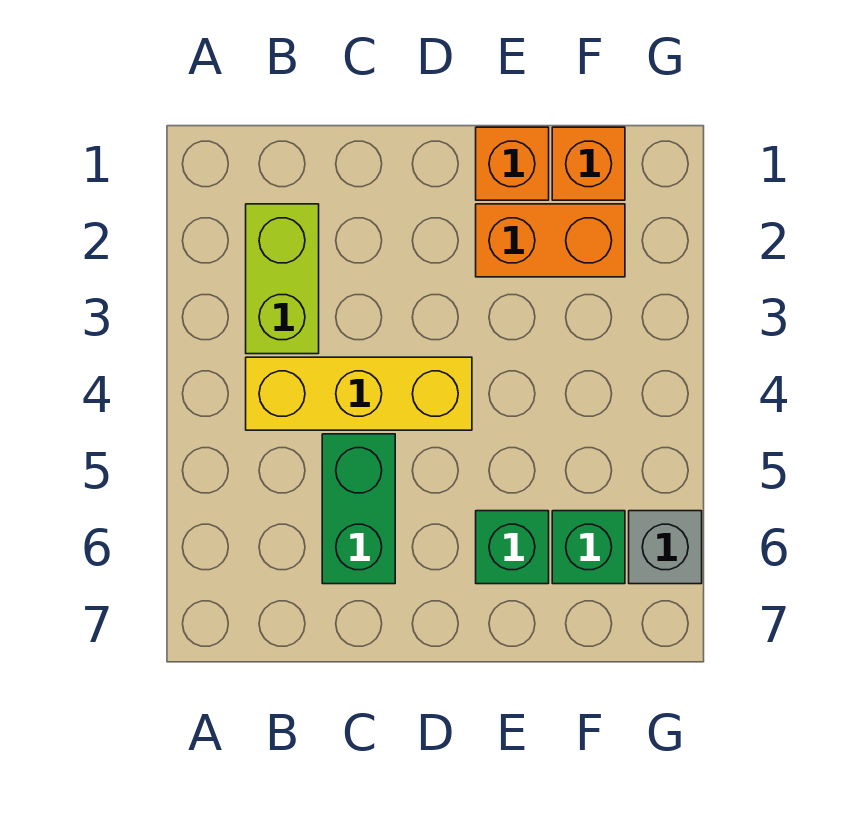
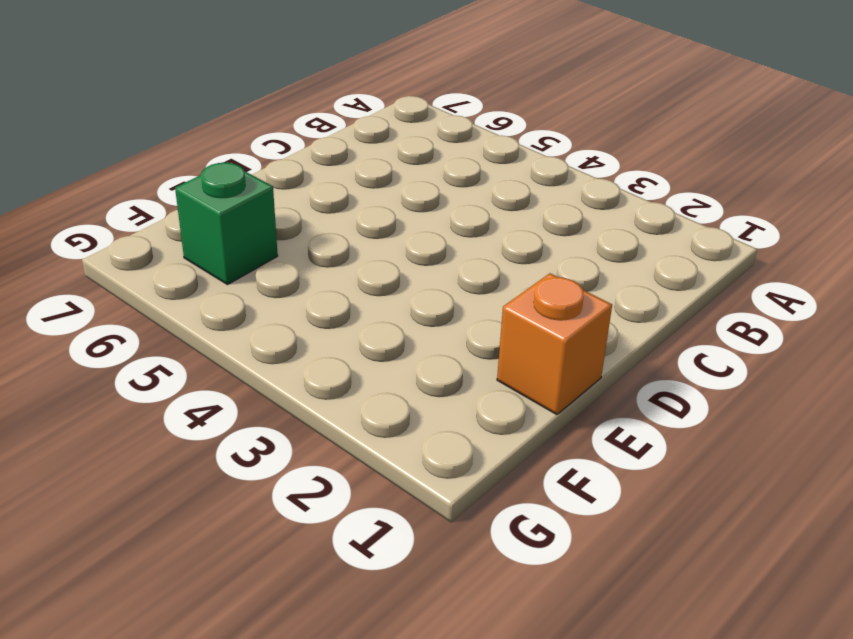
none -> lime brick B2:B3 level 1
none -> yellow brick B4:D4 level 1

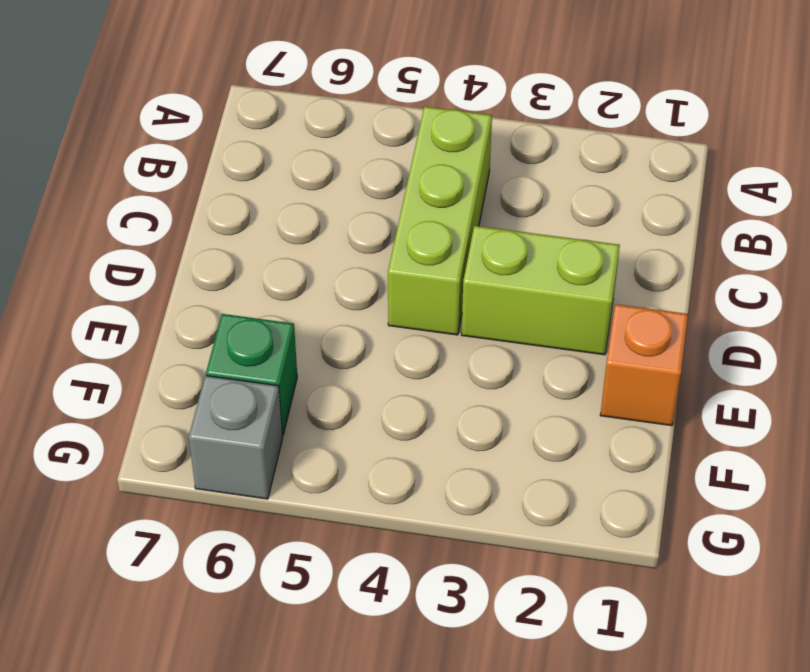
lime brick B4:D4 level 1 -> yellow brick B4:D4 level 1
lime brick D2:D3 level 1 -> lime brick B2:B3 level 1
none -> green brick C5:C6 level 1
none -> orange brick E2:F2 level 1

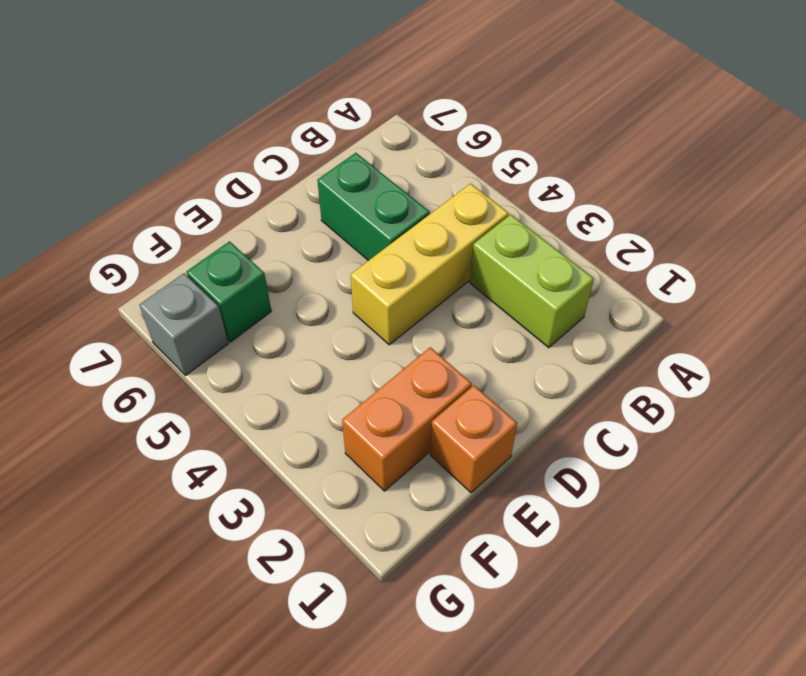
none -> green brick E6 level 1
none -> orange brick F1 level 1

